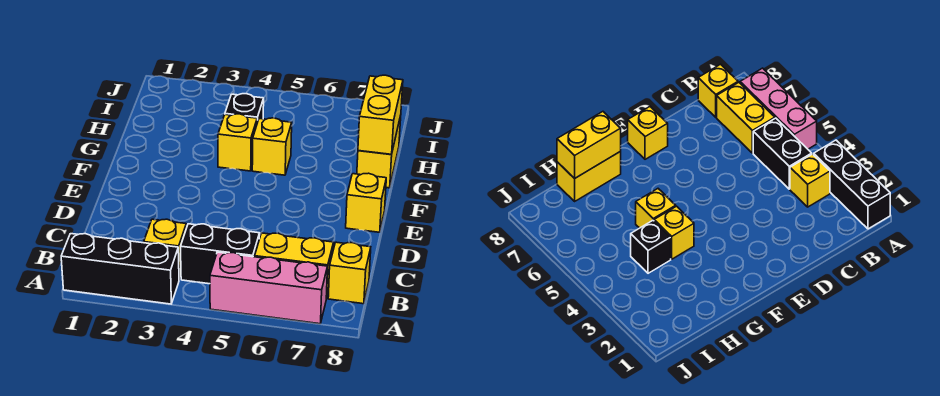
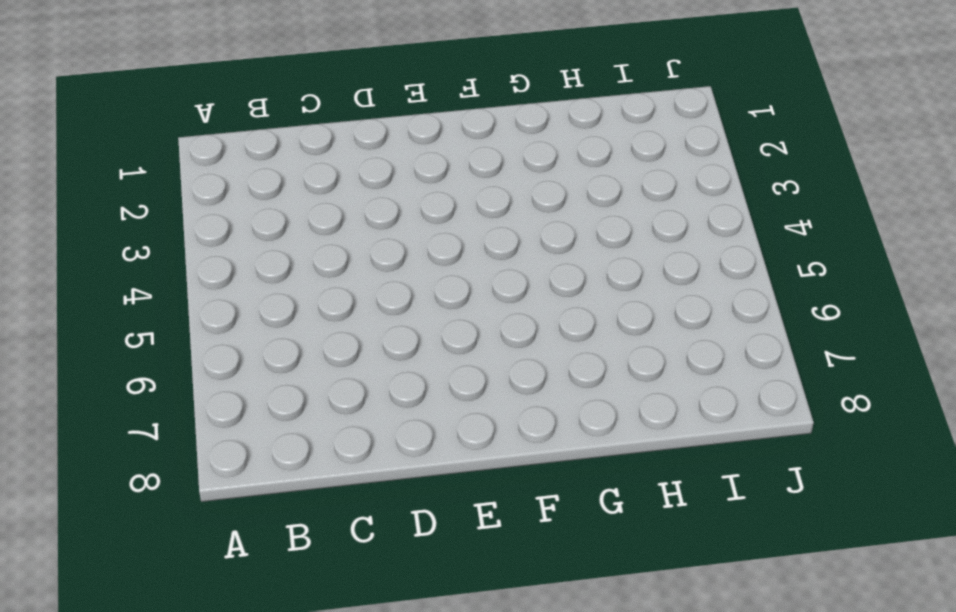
none -> black brick A1:A3 level 1
none -> pink brick A5:A7 level 1
none -> yellow brick B3 level 1

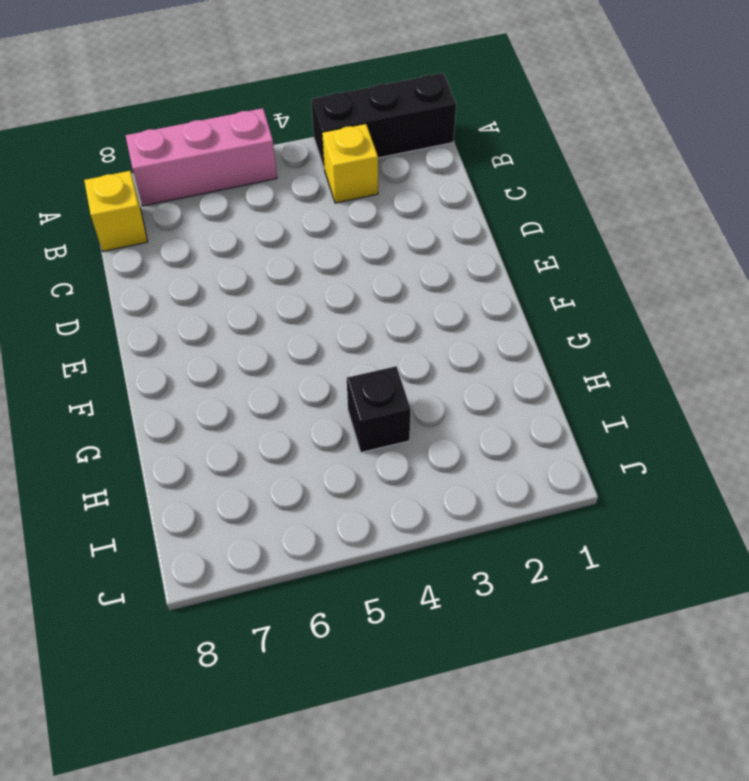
none -> black brick B4:B5 level 1
none -> yellow brick B6:B7 level 1
none -> yellow brick E8 level 1

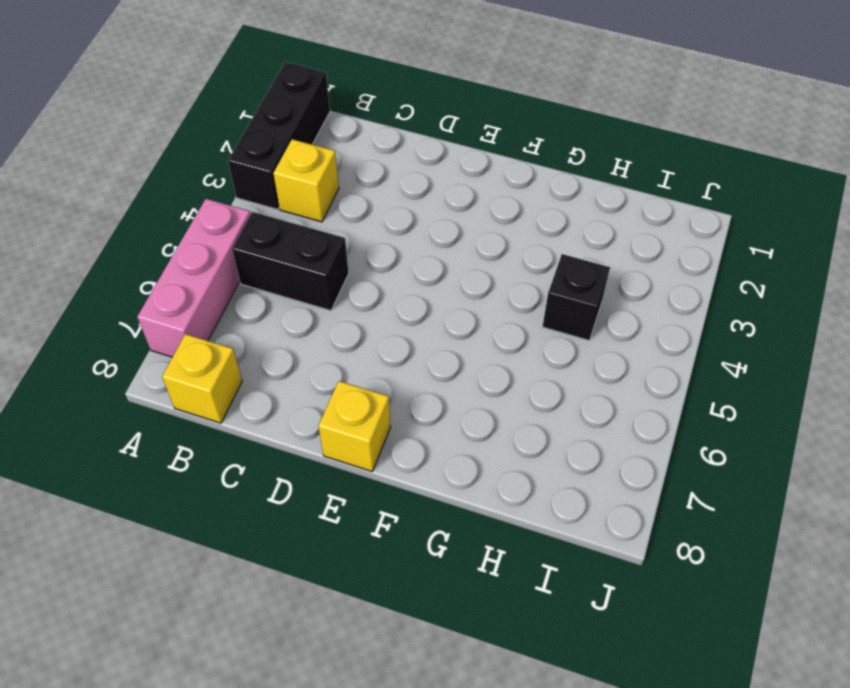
black brick B5:C5 level 1 -> black brick B4:B5 level 1
none -> yellow brick B6:B7 level 1
none -> yellow brick G4 level 1
none -> yellow brick G5 level 1

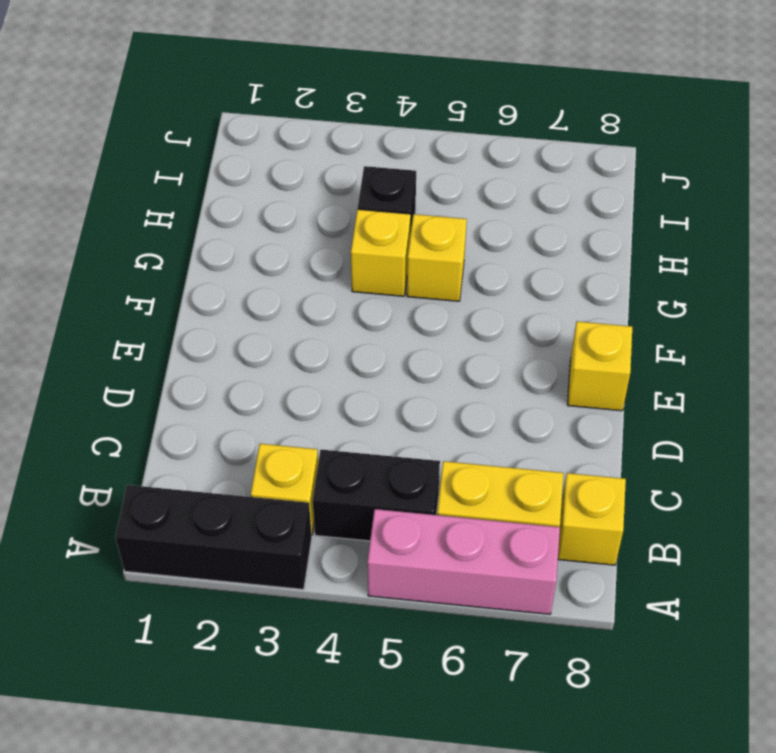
none -> yellow brick G8:H8 level 1
none -> yellow brick G8:H8 level 2

